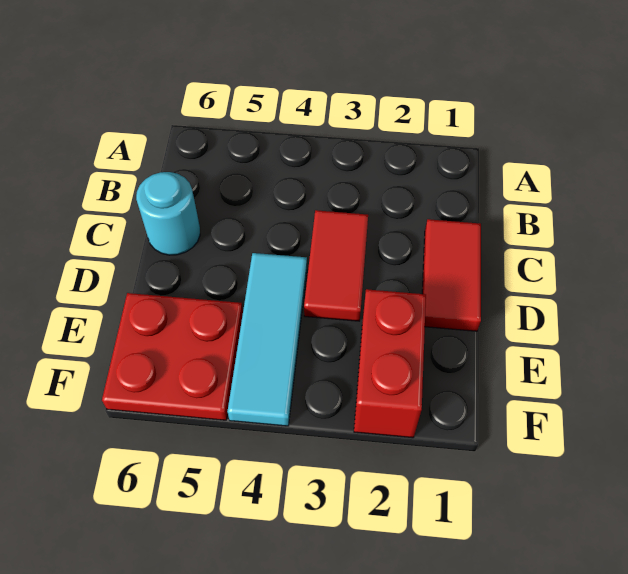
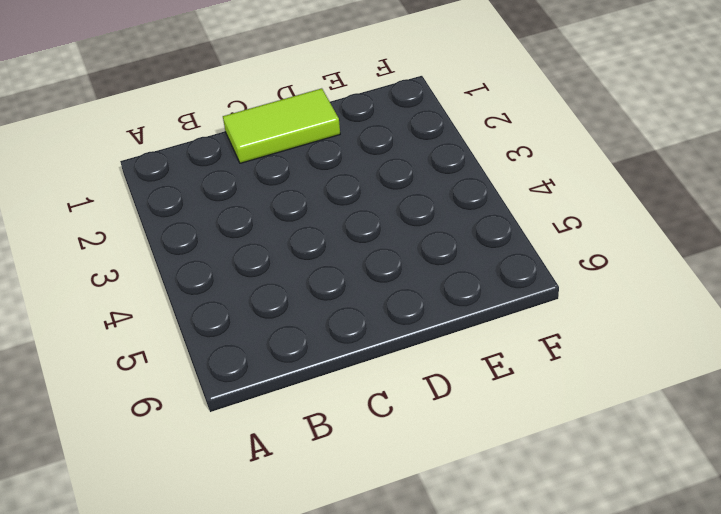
lime tile C1:D1 level 1 -> red tile C1:D1 level 1
none -> red tile C3:D3 level 1
none -> cyan round brick C6 level 1

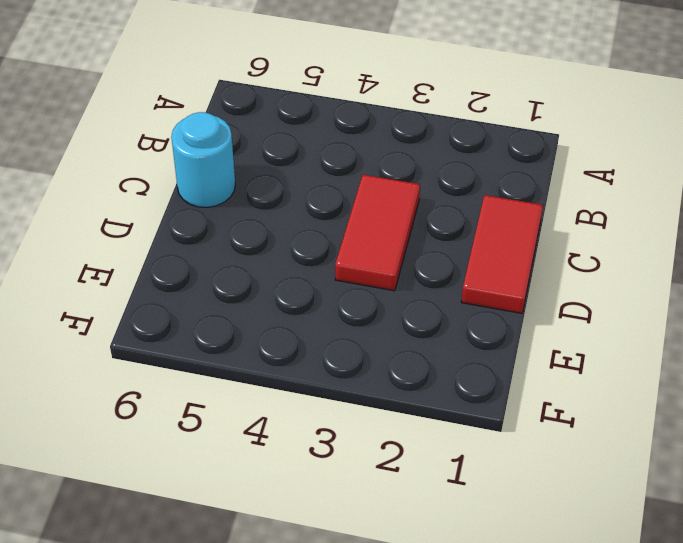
none -> cyan tile D4:F4 level 1
none -> red brick E2:F2 level 1

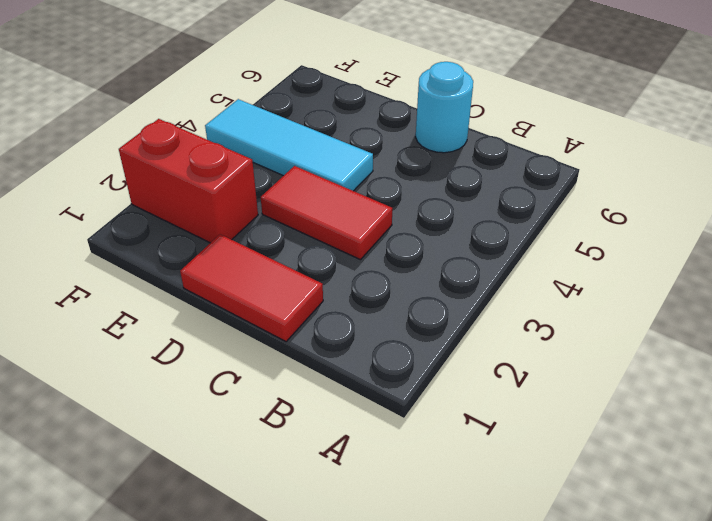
none -> red plate E5:F6 level 1

